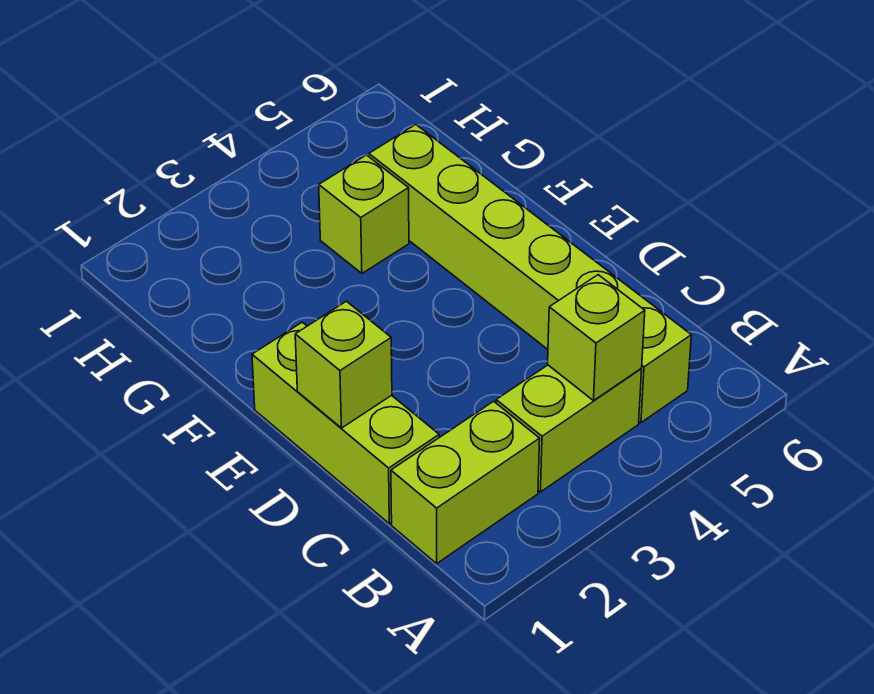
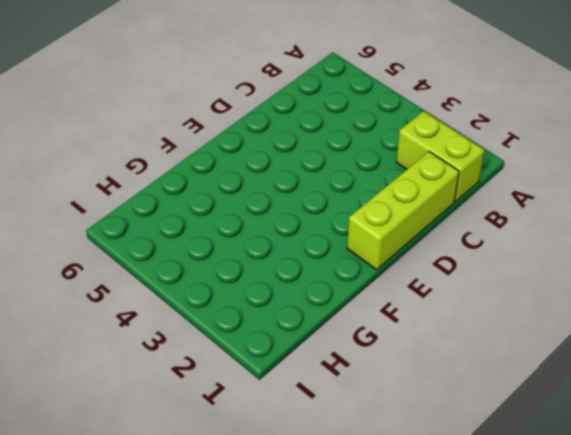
none -> lime brick B3:B4 level 1
none -> lime brick B5:G5 level 1

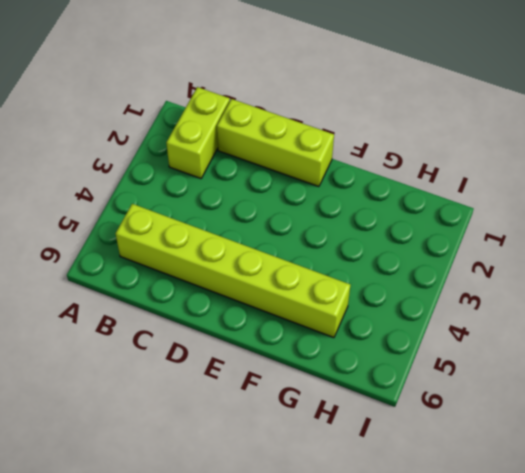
none -> lime brick B3:B4 level 1
none -> lime brick G4 level 1

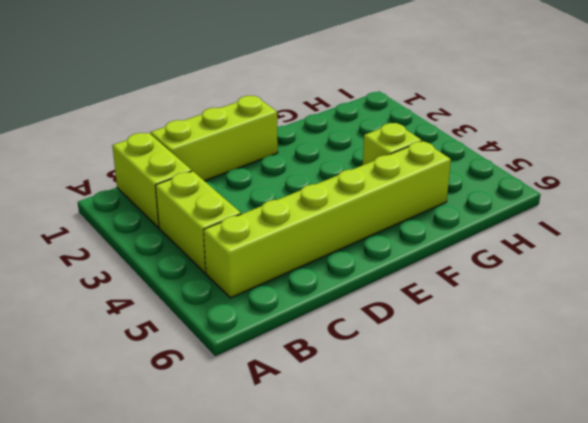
none -> lime brick B4 level 2
none -> lime brick D1 level 2

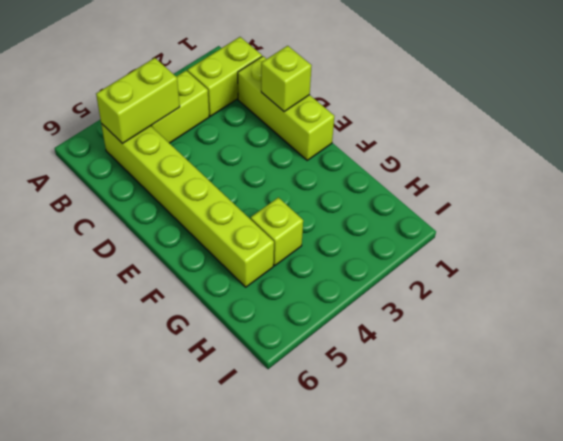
lime brick B4:B5 level 2 -> lime brick B4 level 2

